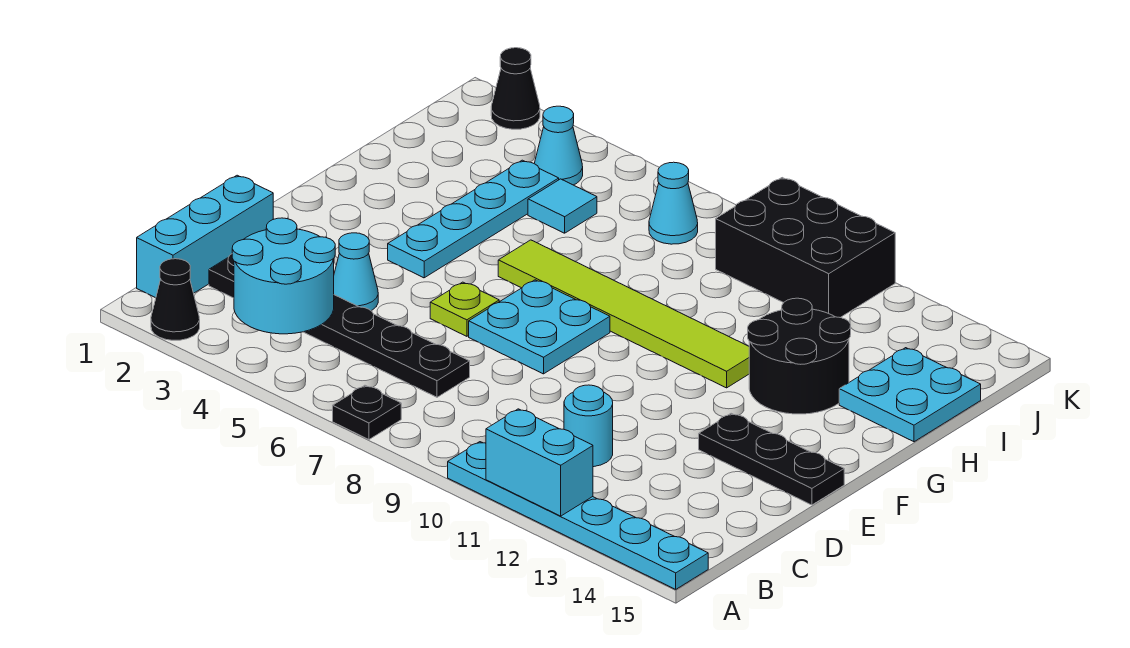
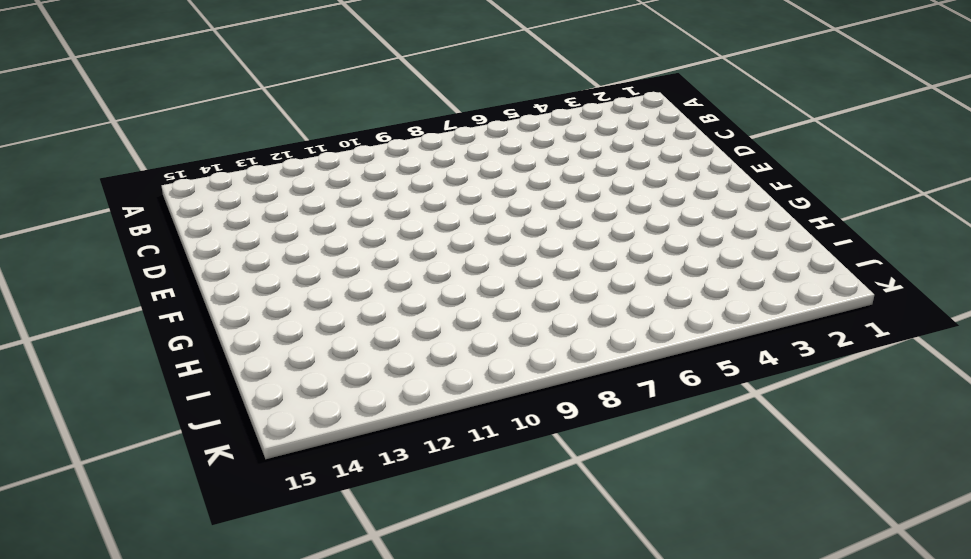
none -> black cone A2 level 1
none -> black plate A7 level 1
none -> cyan plate A10:A15 level 1

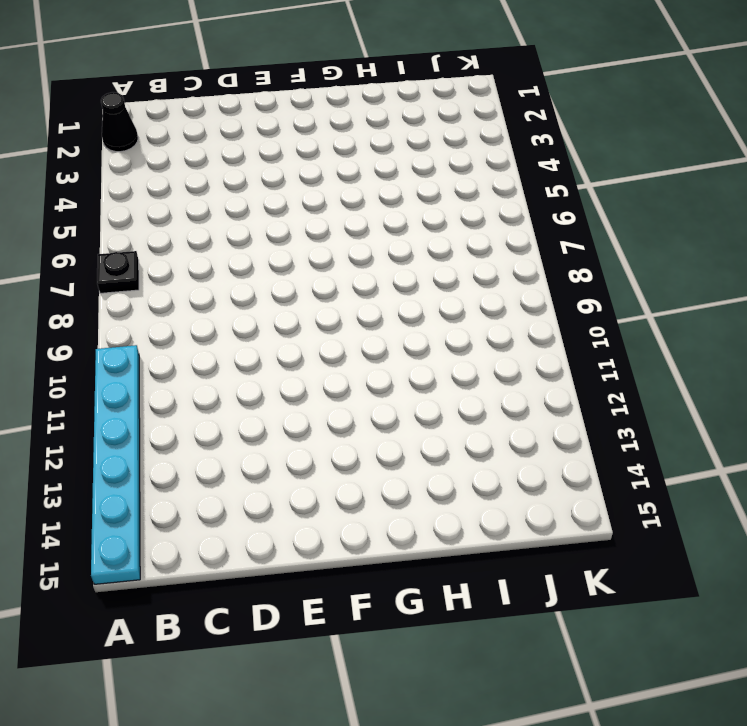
none -> cyan brick B1:D1 level 1
none -> black plate C2:C7 level 1
none -> cyan round brick C11 level 1

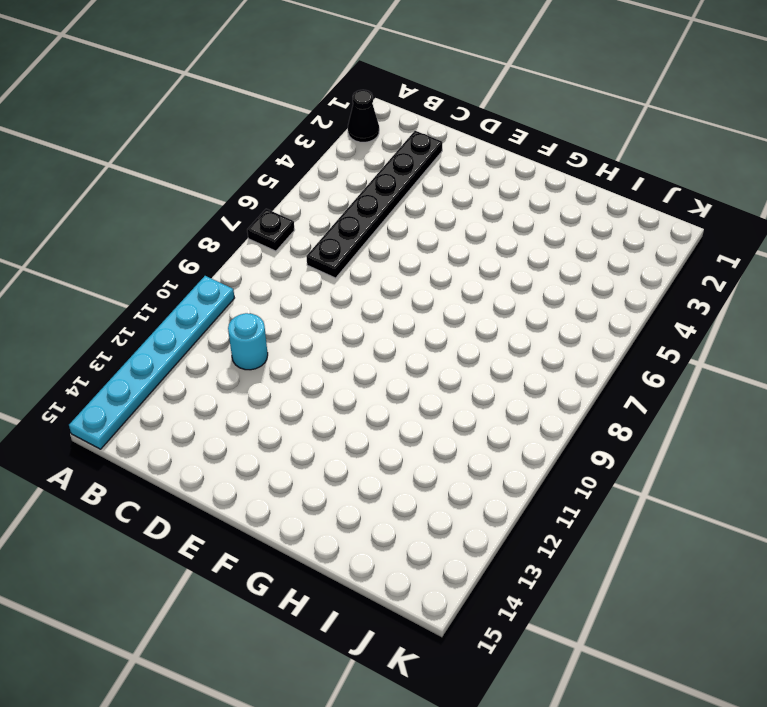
none -> cyan brick B1:D1 level 1
none -> cyan cone D4 level 1
none -> lime plate E6 level 1

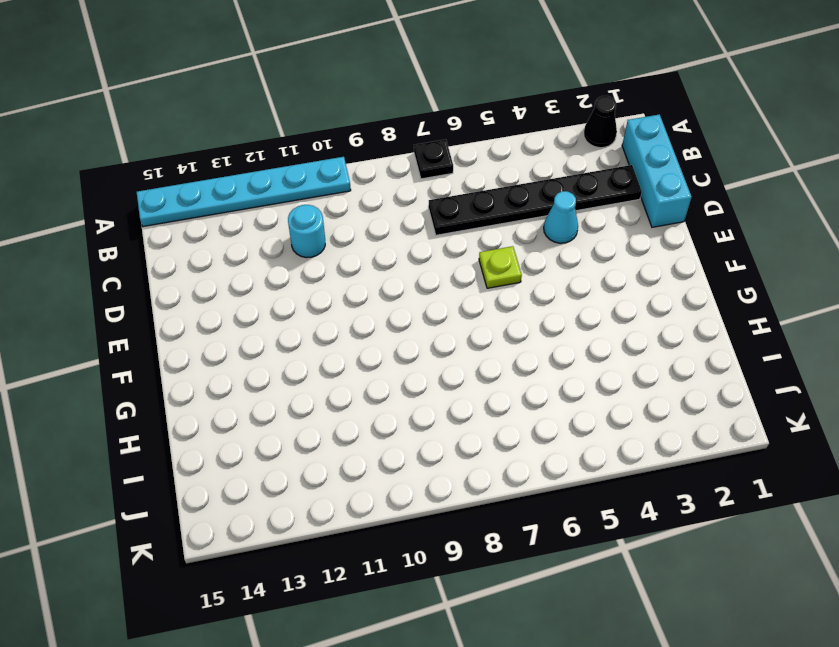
none -> cyan plate E7:F8 level 1
none -> black plate E13:E15 level 1
none -> cyan plate F4:I4 level 1

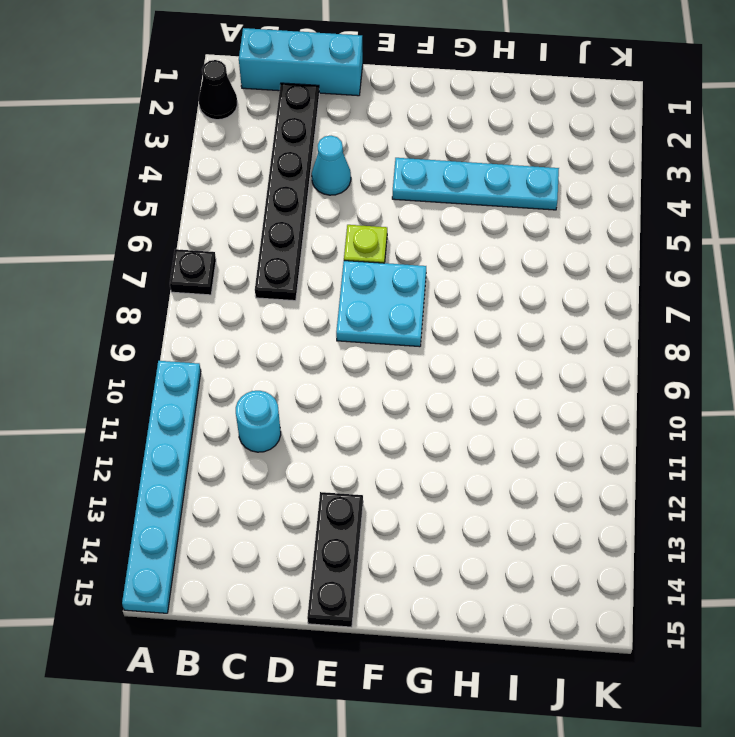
none -> lime tile G6:G11 level 1
none -> black round brick G12:H13 level 1
none -> cyan plate H14:I15 level 1

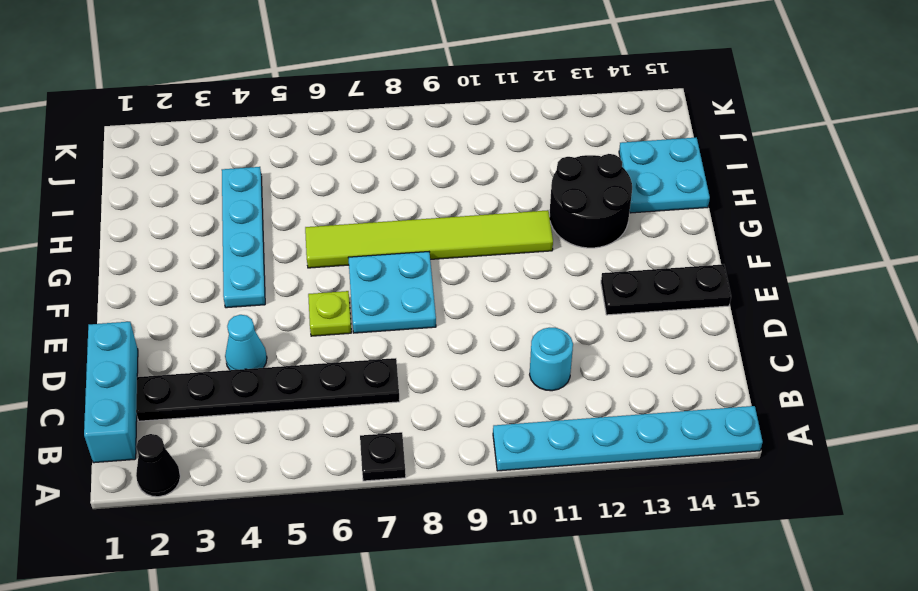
none -> cyan tile I5 level 1
none -> cyan cone J4 level 1
none -> cyan cone J7 level 1

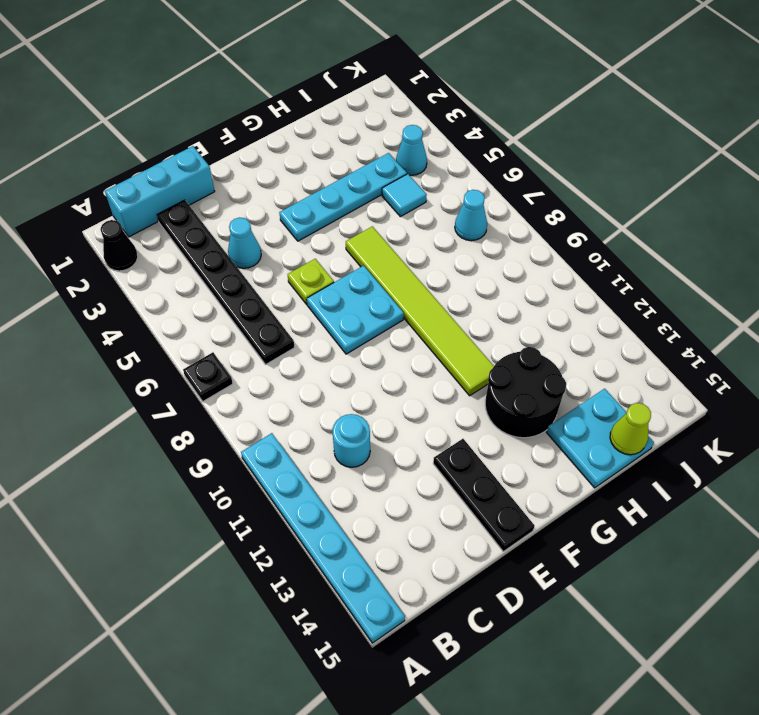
lime cone I15 level 2 -> none
none -> black brick J9:K11 level 1
none -> black cone K2 level 1
none -> cyan brick A11:A12 level 2

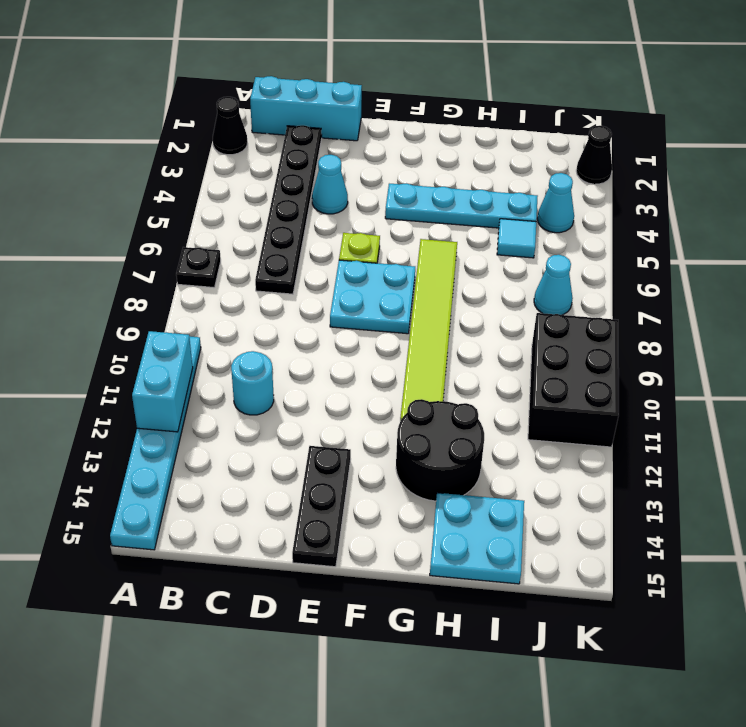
none -> cyan round brick B3:C4 level 2

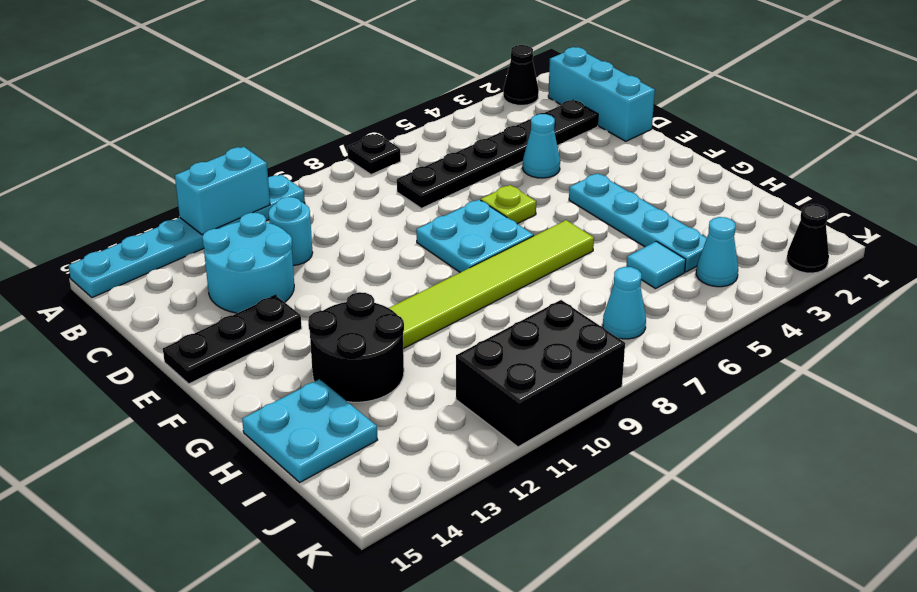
cyan round brick C12:D13 level 1 -> cyan round brick B3:C4 level 2

